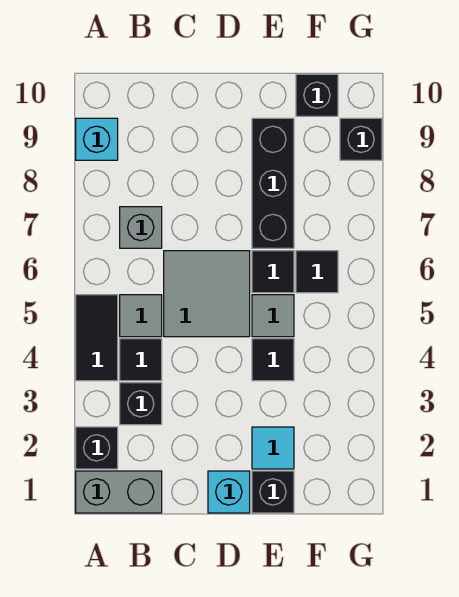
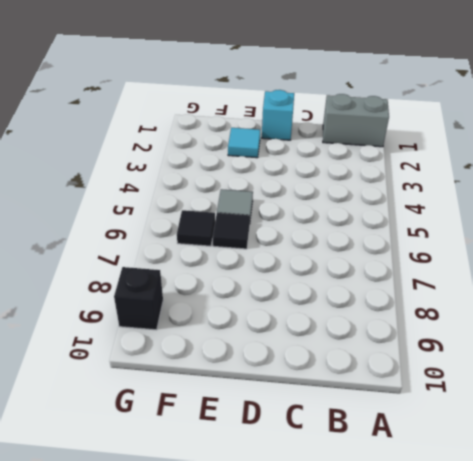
none -> black brick A2 level 1
none -> black tile A4:A5 level 1
none -> cyan brick A9 level 1

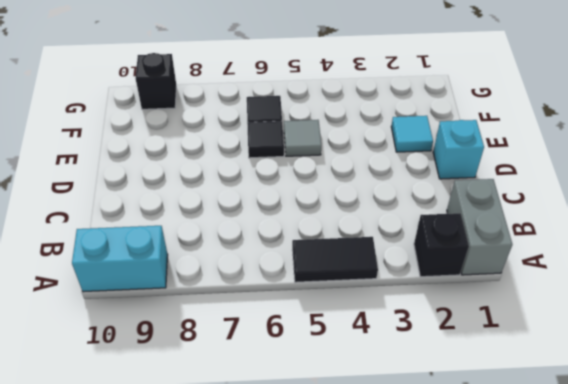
cyan brick A9:A10 level 1 -> cyan brick A9 level 1
none -> black brick B3 level 1
none -> black tile B4 level 1
none -> grey tile B5 level 1

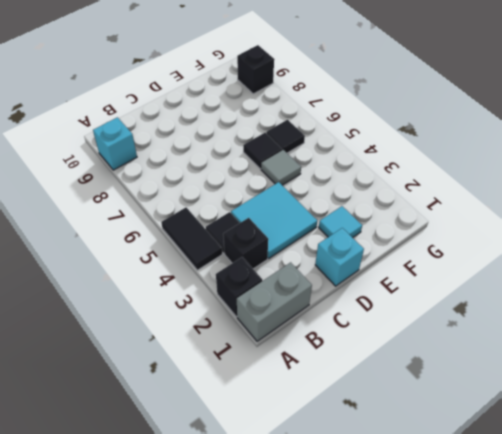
cyan tile C3:D4 level 1 -> none
none -> grey tile B5 level 1
none -> grey brick B7 level 1
none -> grey tile C5:D6 level 1

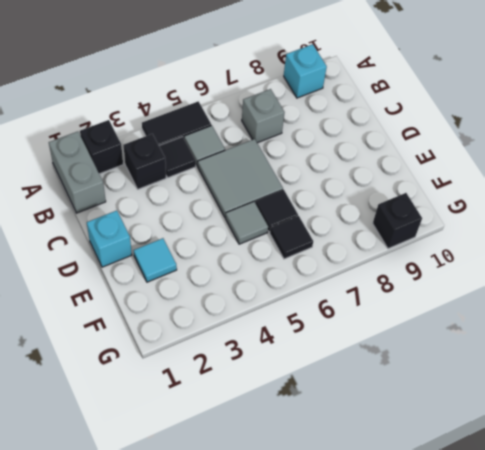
none -> black brick E1 level 1
none -> black tile E4 level 1
none -> black brick E7:E9 level 1

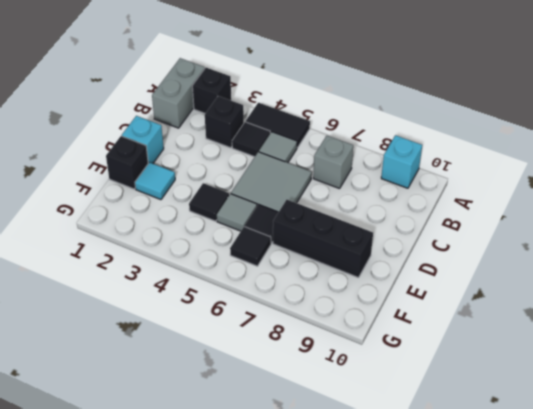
none -> black brick F10 level 1
none -> black brick G9 level 1

